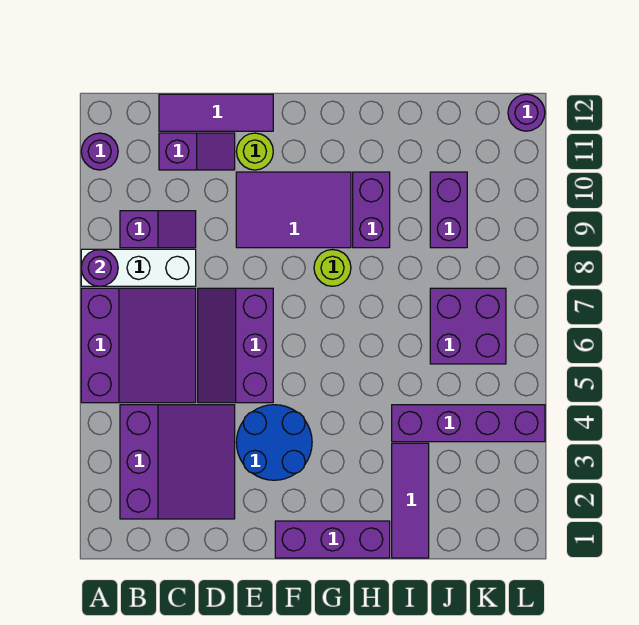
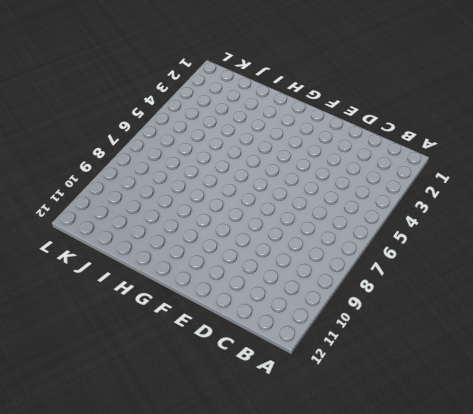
none -> purple slope A5:C7 level 1 top A
none -> white brick A8:C8 level 1
none -> purple round brick A11 level 1

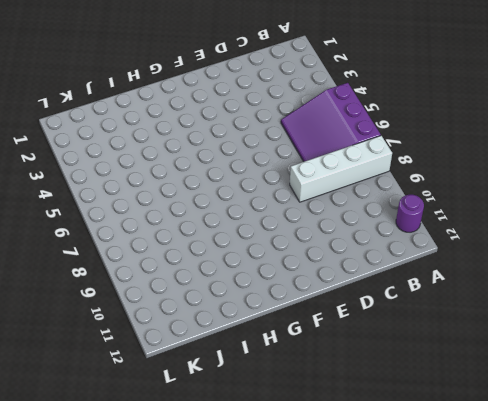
white brick A8:D8 level 1 -> white brick A8:C8 level 1
none -> purple slope B2:D4 level 1 top B
none -> purple slope B9:C9 level 1 top B
none -> purple slope C11:D11 level 1 top C

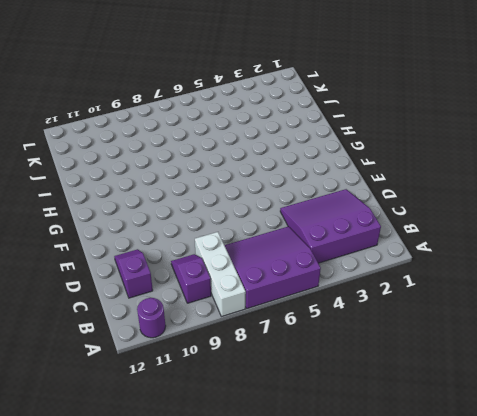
none -> purple tile C12:E12 level 1
none -> purple slope D5:E7 level 1 top E
none -> blue round brick E3:F4 level 1

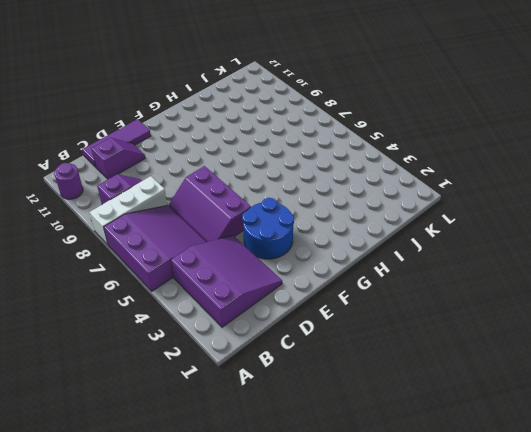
none -> purple tile E9:G10 level 1
none -> lime round brick E11 level 1
none -> purple brick F1:H1 level 1

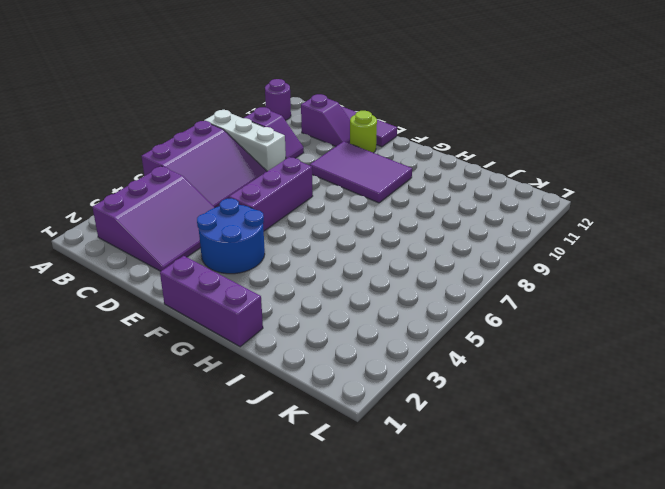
none -> lime round brick G8 level 1
none -> purple brick H9:H10 level 1
none -> purple tile I1:I3 level 1

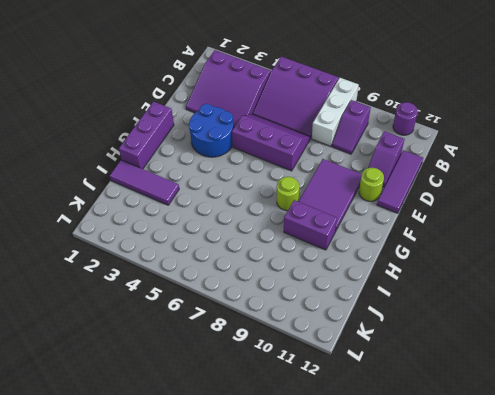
none -> purple brick I4:L4 level 1
none -> purple brick J6:K7 level 1
none -> purple brick J9:J10 level 1

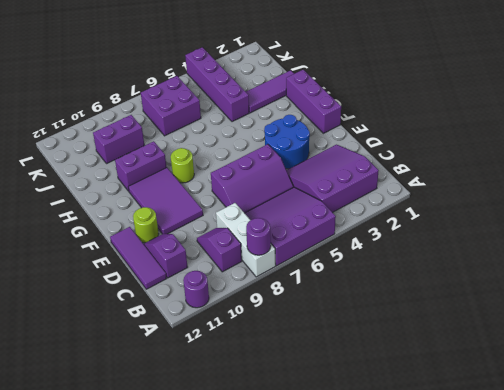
none -> purple round brick L12 level 1

